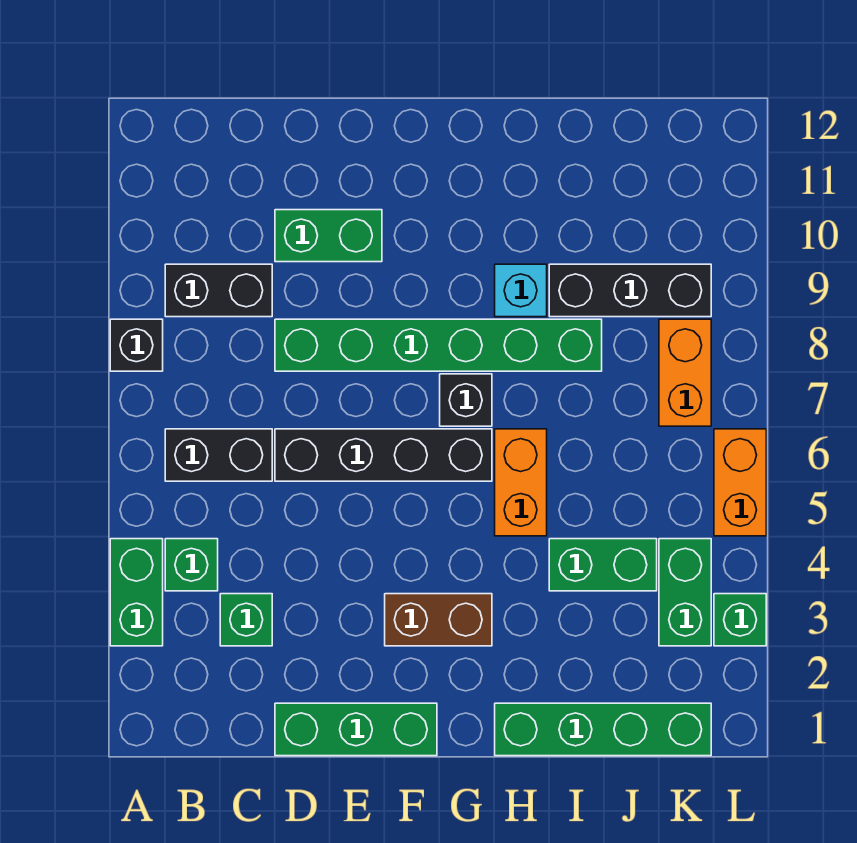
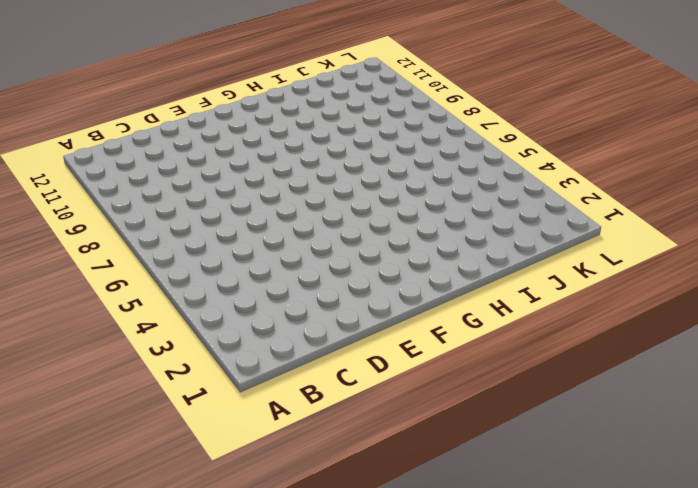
none -> green brick A3:A4 level 1
none -> black brick A8 level 1
none -> green brick B4 level 1

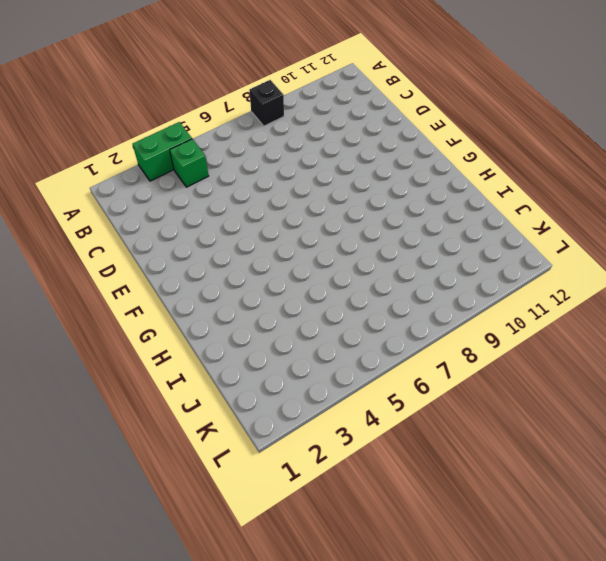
none -> black brick B6:C6 level 1
none -> black brick B9:C9 level 1
none -> green brick C3 level 1

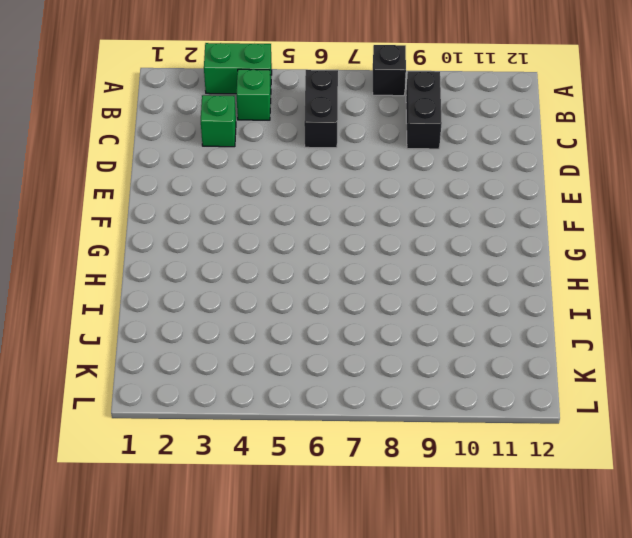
none -> green brick D1:F1 level 1
none -> black brick D6:G6 level 1
none -> green brick D8:I8 level 1

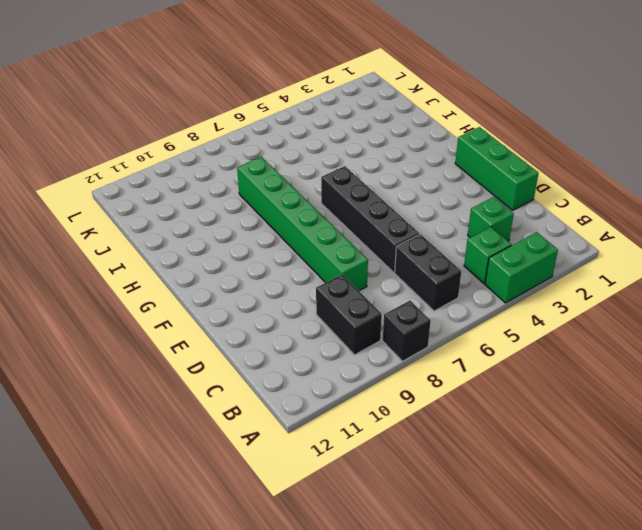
none -> green brick D10:E10 level 1
none -> brown brick F3:G3 level 1
none -> black brick G7 level 1

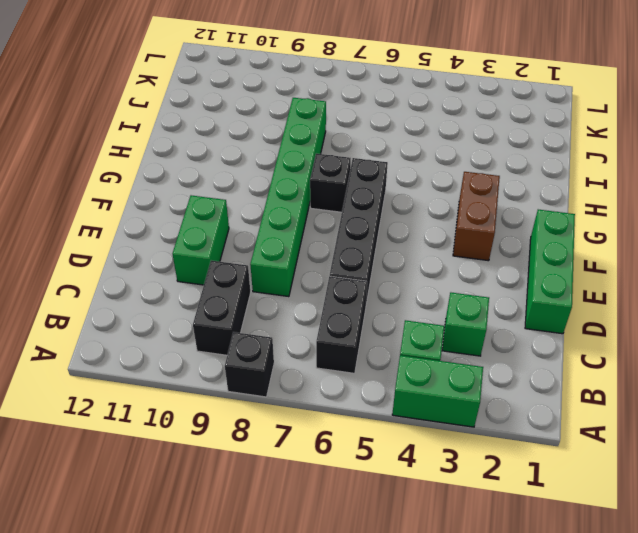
none -> green brick H1:K1 level 1
none -> orange brick H5:H6 level 1
none -> cyan brick H9 level 1

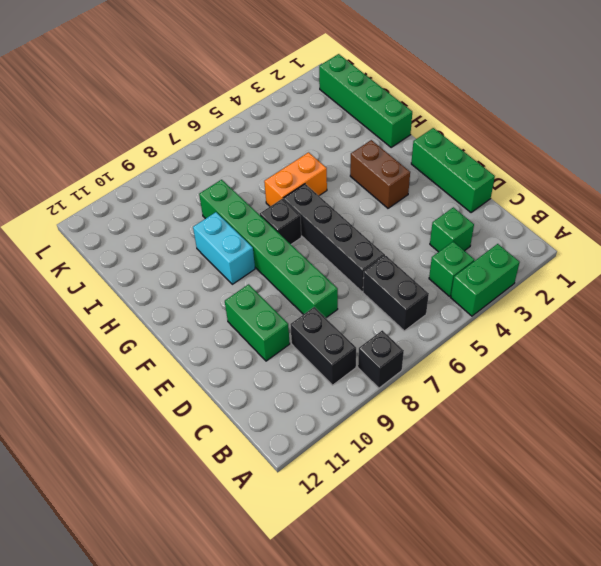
cyan brick G9:H9 level 1 -> cyan brick H9 level 1
none -> green brick I4:J4 level 1
none -> black brick I9:K9 level 1
none -> green brick K3:K4 level 1

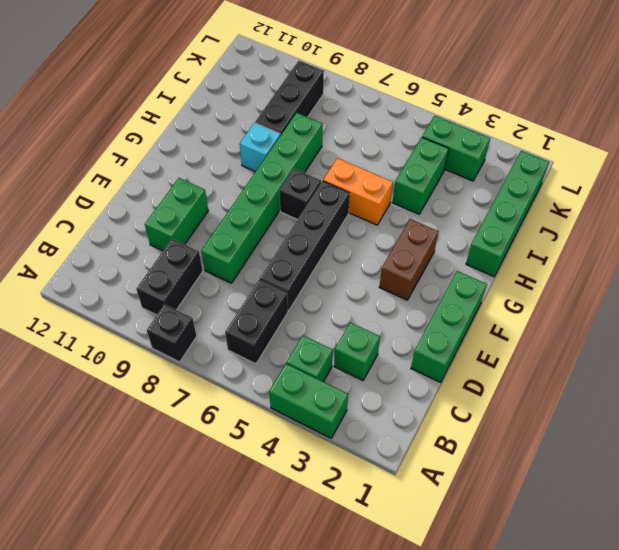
none -> orange brick K7:K8 level 1
none -> green brick L3 level 1
none -> orange brick L5:L6 level 1

